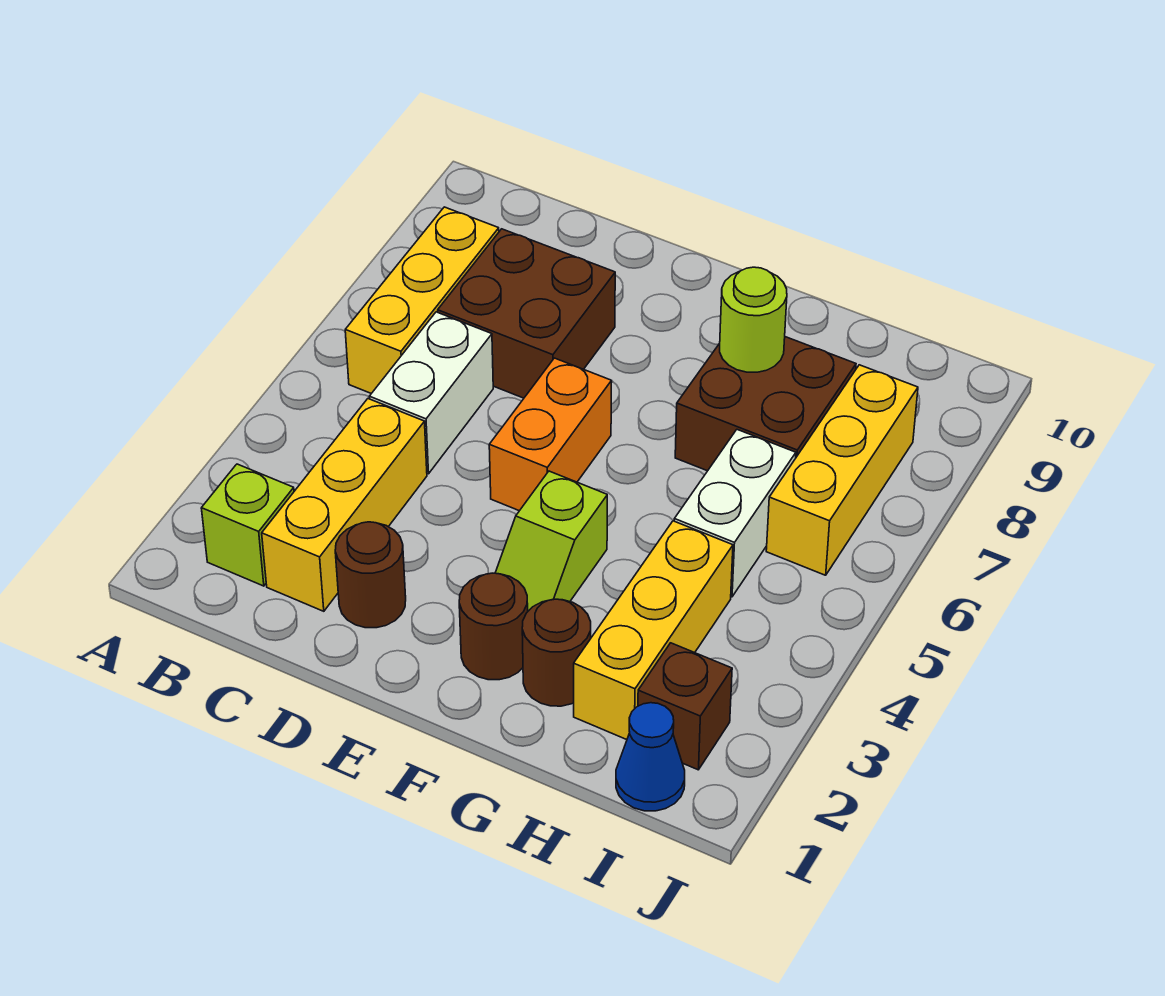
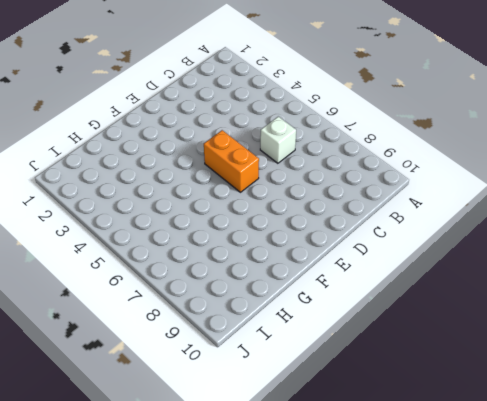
white brick C6 level 1 -> white brick C5:C6 level 1
none -> lime brick B2 level 1
none -> yellow brick B6:B8 level 1
none -> yellow brick C2:C4 level 1

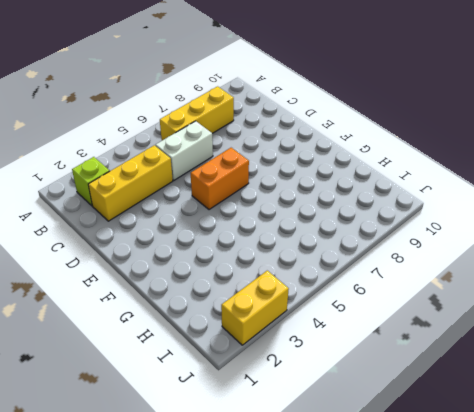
yellow brick J2:J3 level 1 -> none
none -> brown brick C7:D8 level 1
none -> brown round brick D2 level 1
none -> brown round brick F2 level 1

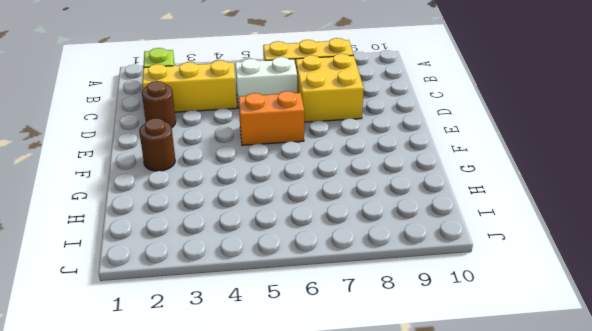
yellow brick C7:D8 level 1 -> brown brick C7:D8 level 1
none -> lime slope F3:F4 level 1 top 4
none -> brown round brick G2 level 1
none -> brown brick G7:H8 level 1

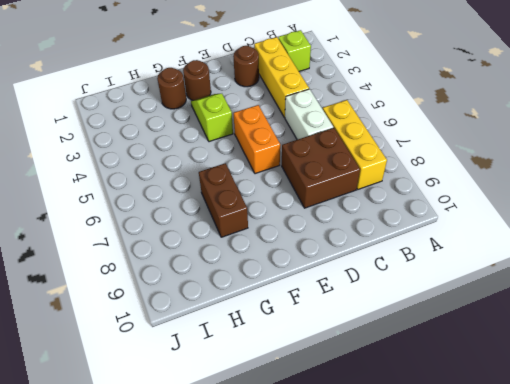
brown brick G7:G8 level 1 -> brown brick G7:H8 level 1
none -> yellow brick H2:H4 level 1
none -> white brick H5:H6 level 1
none -> blue cone I1 level 1

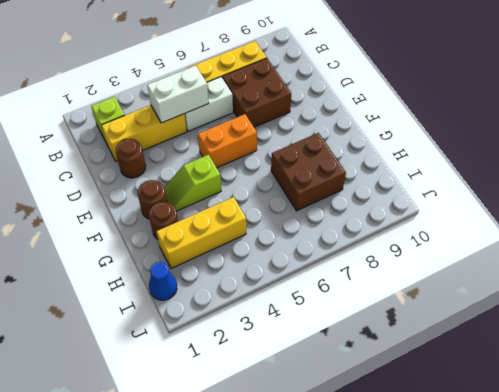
white brick C4:C5 level 2 -> white brick H5:H6 level 1
none -> brown brick I2 level 1
none -> yellow brick I6:I8 level 1
none -> lime round brick G8 level 2

